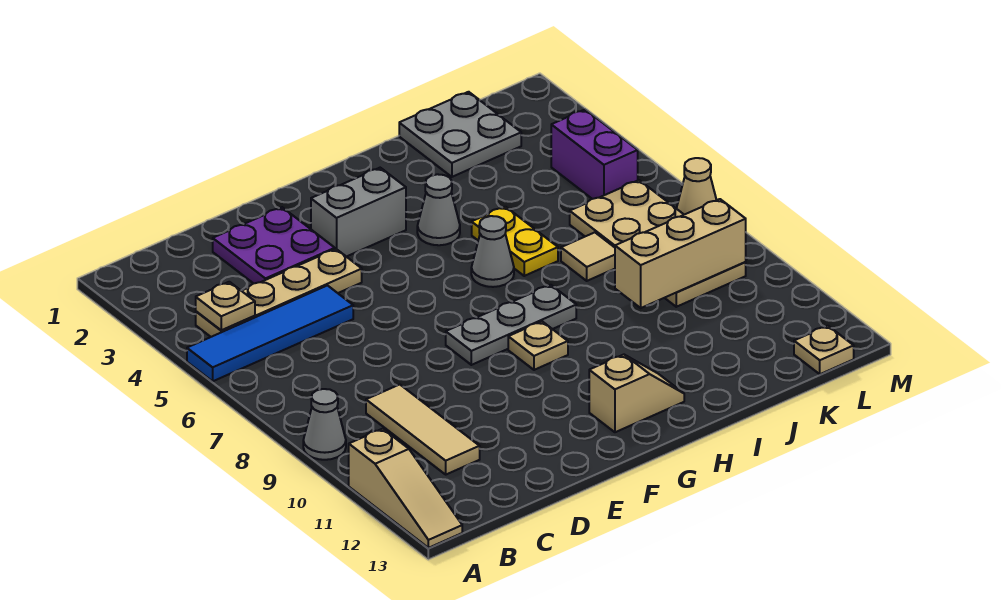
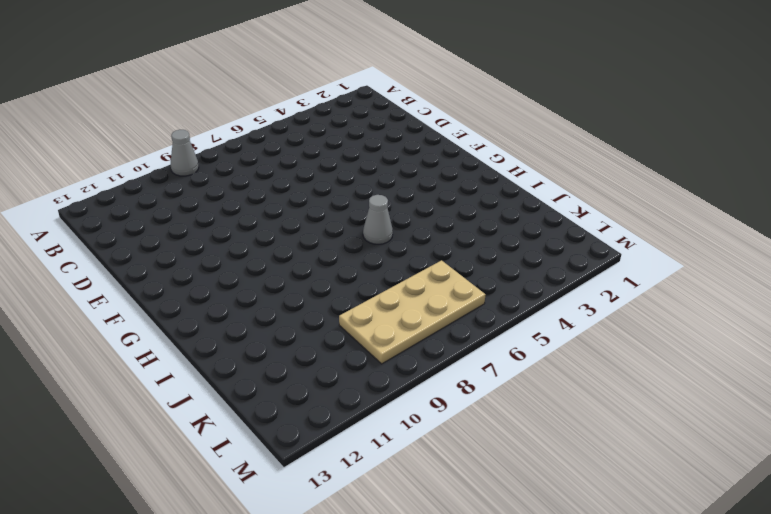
none -> blue tile A5:D5 level 1
none -> tan slope A11:A13 level 1 top 11
none -> tan plate B4:E4 level 1

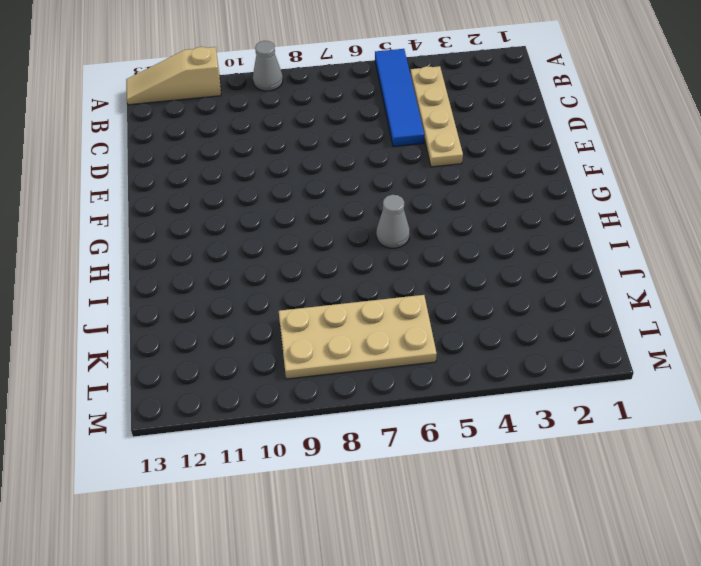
none -> tan tile C9:C11 level 1
none -> purple plate D2:E3 level 1
none -> grey brick F3:G3 level 1

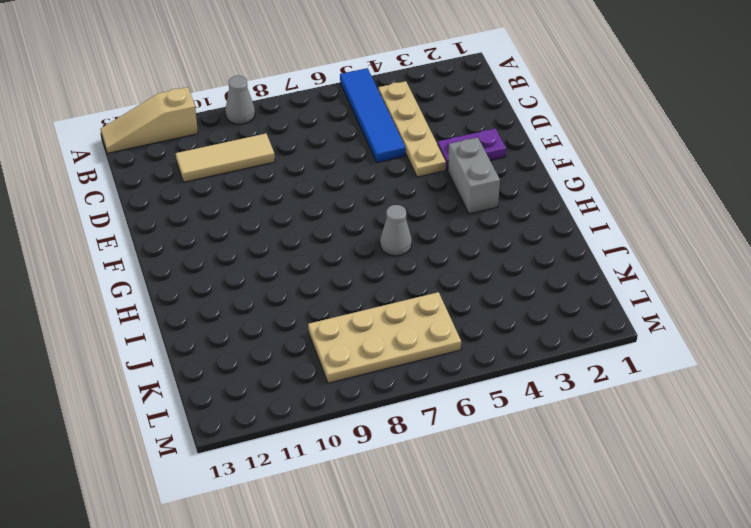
purple plate E2:E3 level 1 -> purple plate D2:E3 level 1
none -> grey plate F8:H8 level 1
none -> tan plate G9 level 1
none -> tan slope G12:H12 level 1 top G

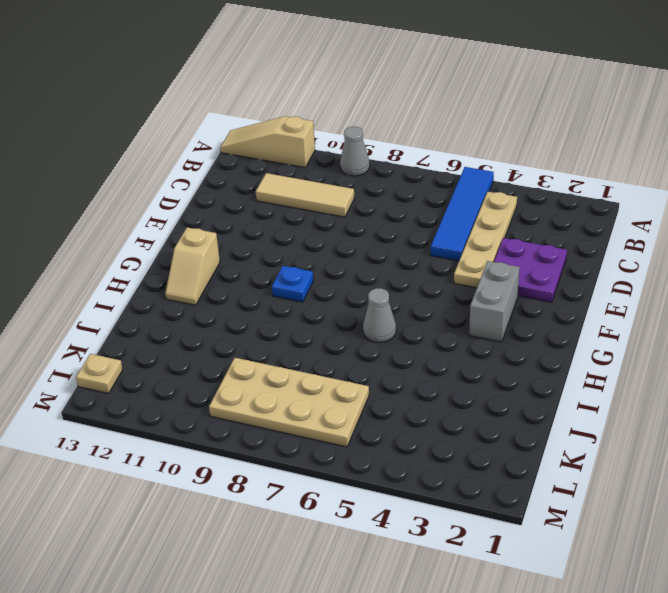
blue plate G9 level 1 -> tan plate G9 level 1
none -> grey plate F8:H8 level 1
none -> grey cone H4 level 1
none -> yellow plate I5:I6 level 1

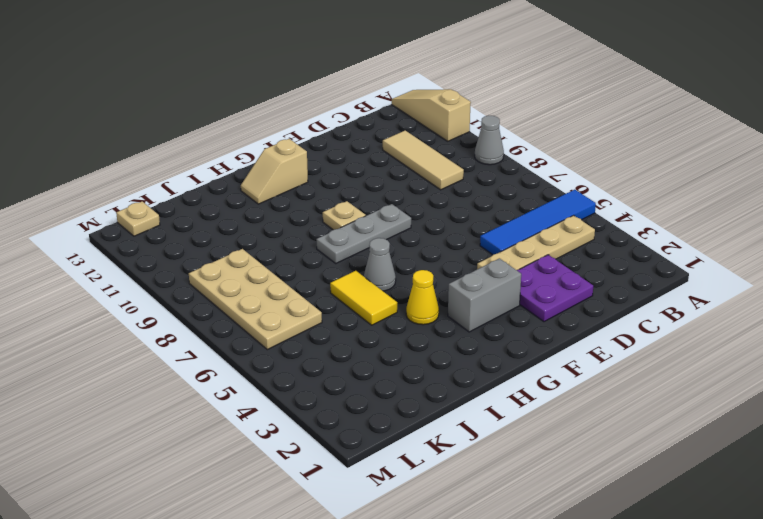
yellow cone H4 level 1 -> grey cone H4 level 1
yellow tile I5:I6 level 1 -> yellow plate I5:I6 level 1
none -> grey plate J1:K2 level 1
none -> tan tile J7 level 1
none -> purple brick L4:L5 level 1

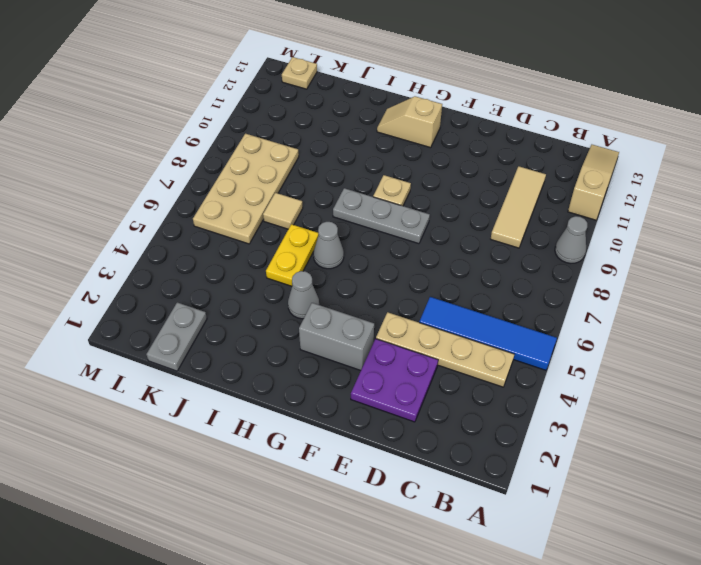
grey plate K1:K2 level 1 -> grey plate J1:K2 level 1
none -> purple brick L4:L5 level 1
none -> tan cone M7 level 1
none -> tan plate B4 level 2

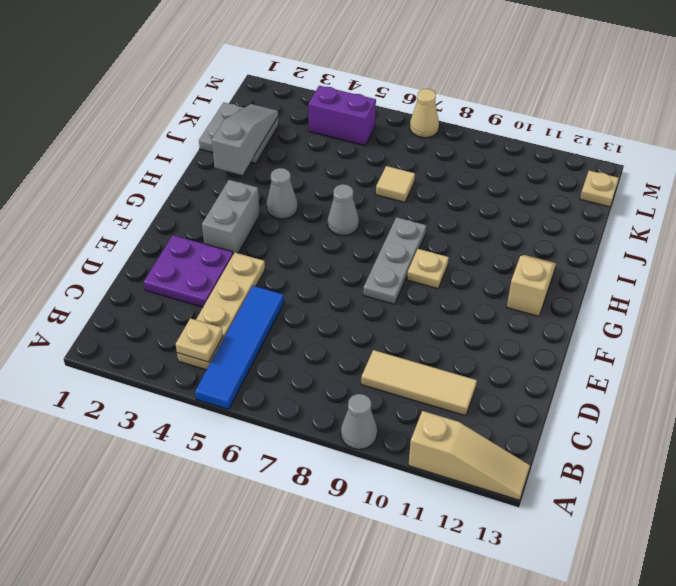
grey slope I2:K2 level 2 top I -> none
none -> yellow plate I5:I6 level 1
none -> tan plate K6:L9 level 1
none -> tan brick J9:L9 level 2

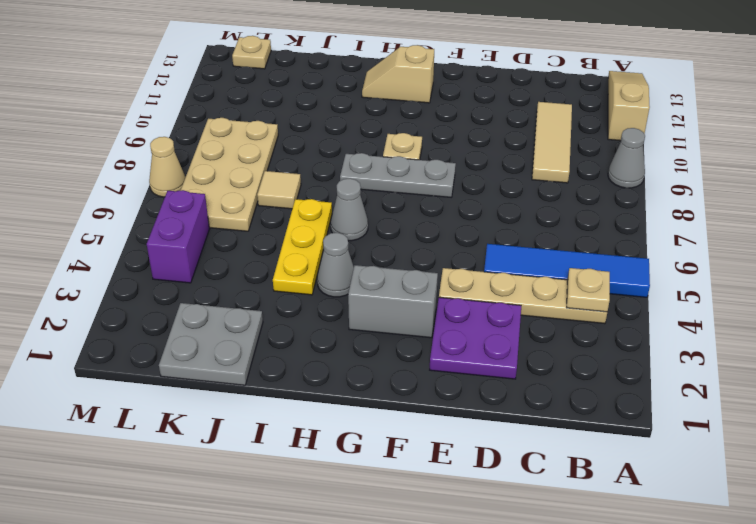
yellow plate I4:I6 level 1 -> yellow plate I5:I6 level 1
none -> tan brick J9:L9 level 2

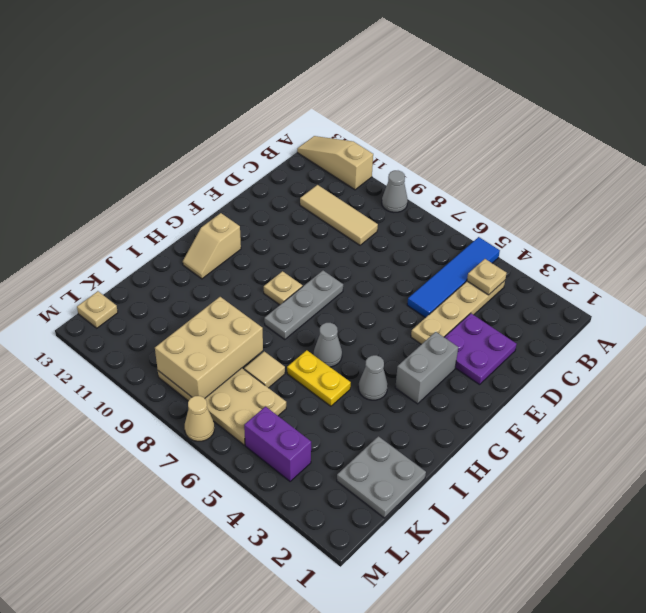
tan brick J8:L9 level 2 -> tan brick J9:L9 level 2

